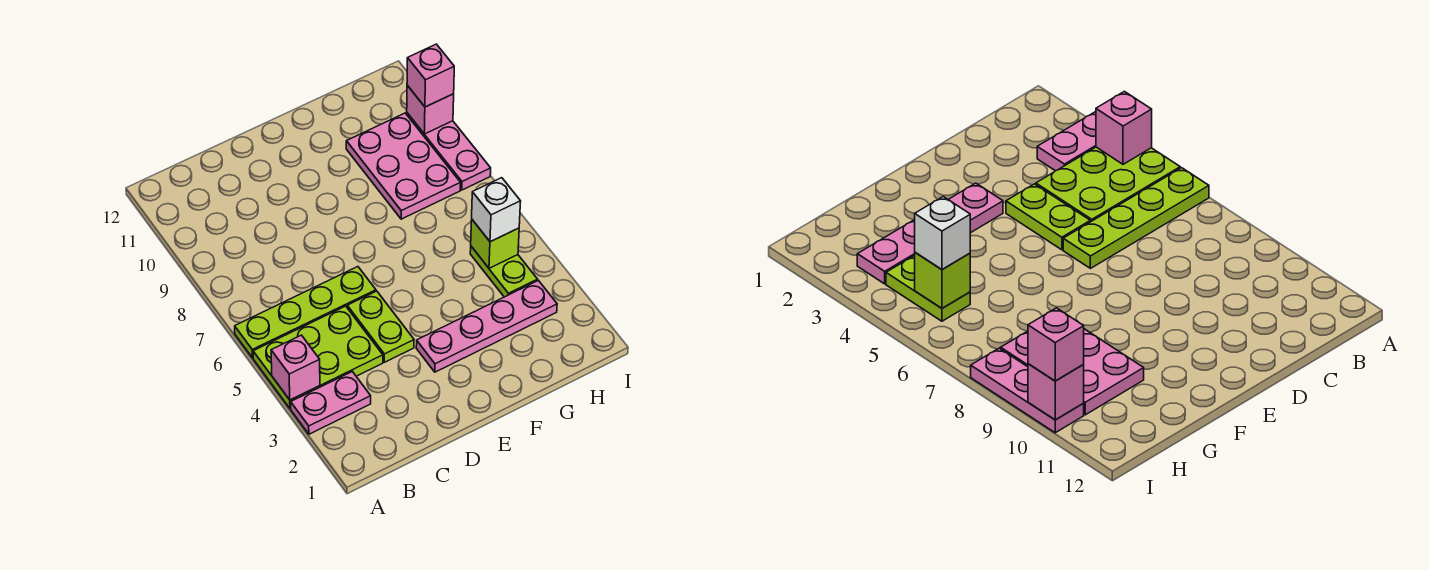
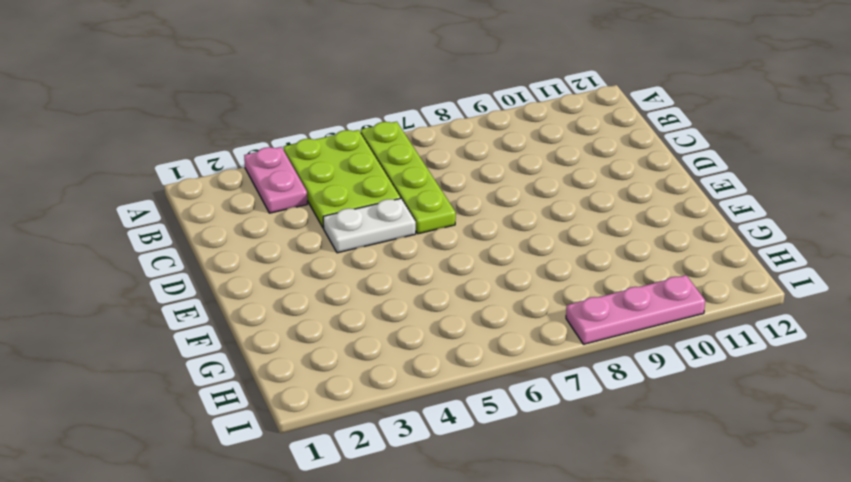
white plate D4:D5 level 1 -> lime plate D4:D5 level 1
none -> pink plate E3:H3 level 1
none -> pink plate G8:H10 level 1
none -> lime plate H4:H5 level 1

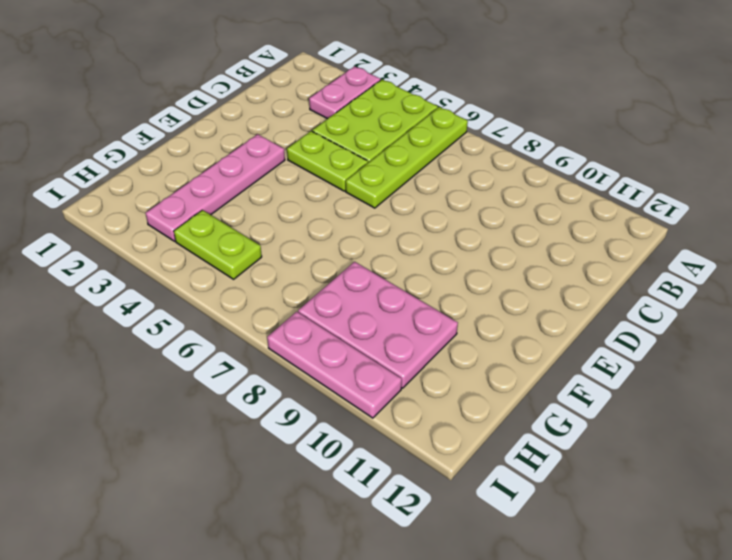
none -> pink brick A4 level 2
none -> lime brick H5 level 2
none -> pink brick I10 level 2

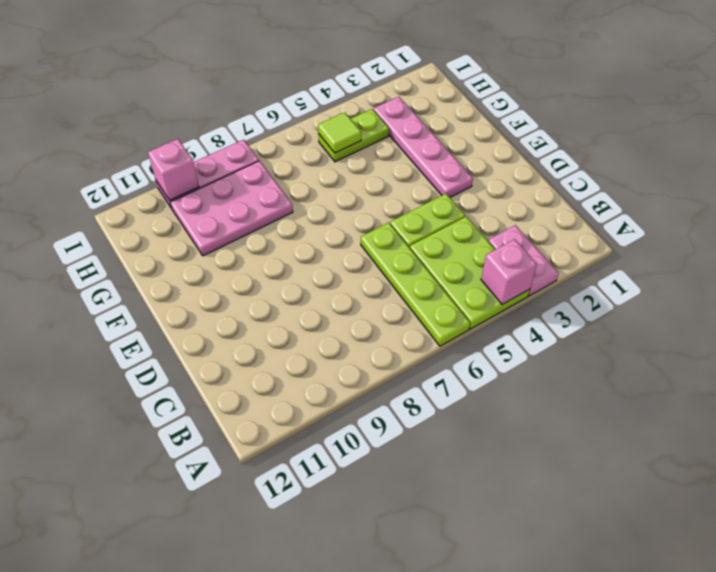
lime tile H5 level 2 -> lime brick H5 level 2
none -> white brick H5 level 3
none -> pink brick I10 level 3

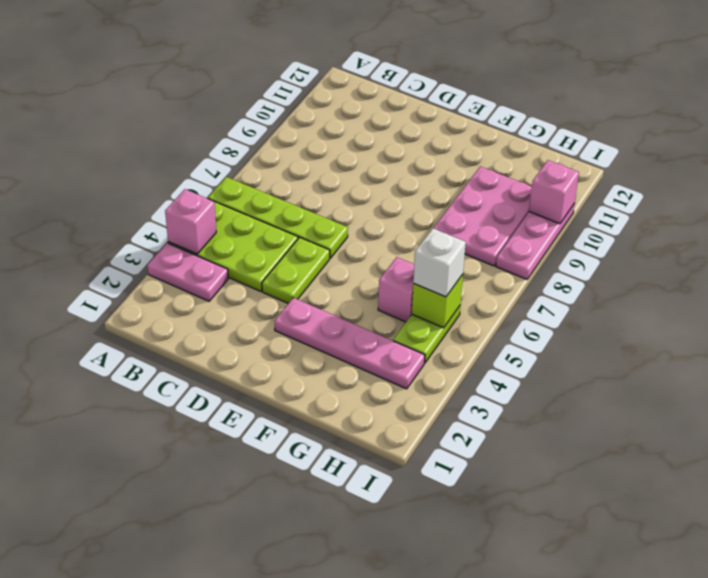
pink brick G5 level 1 -> pink brick I10 level 3

